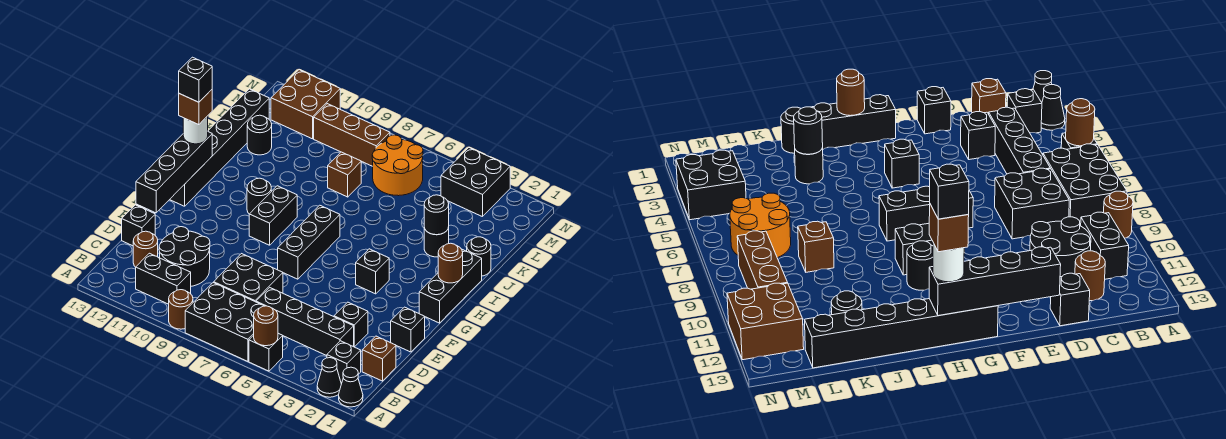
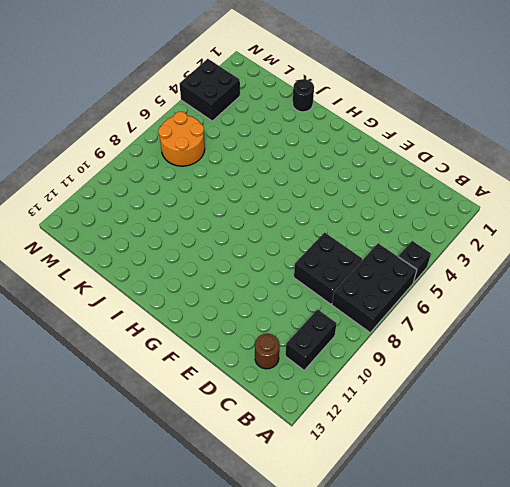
none -> black cone A1 level 1
none -> black cone A2 level 1
none -> brown round brick A9 level 1
none -> black brick B2 level 1

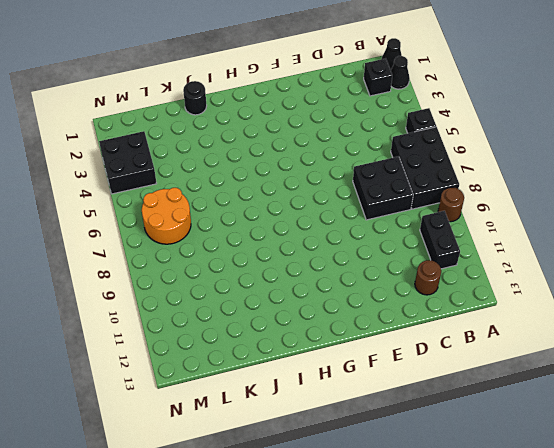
none -> brown brick C1 level 1
none -> black brick C3:C6 level 1
none -> black round brick C10:D11 level 1
none -> black brick D3 level 1

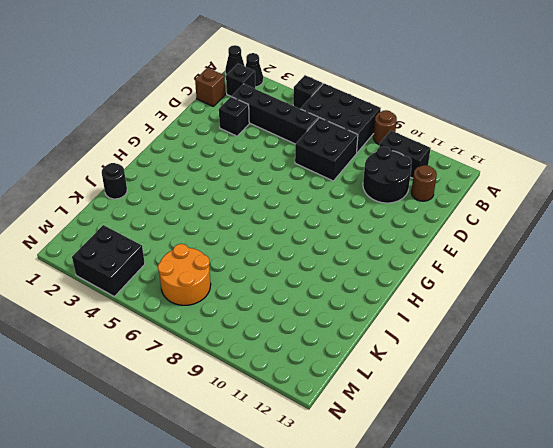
none -> black brick D13 level 1
none -> black brick E1 level 1
none -> black brick F7:H7 level 1
none -> black brick G1:I1 level 1

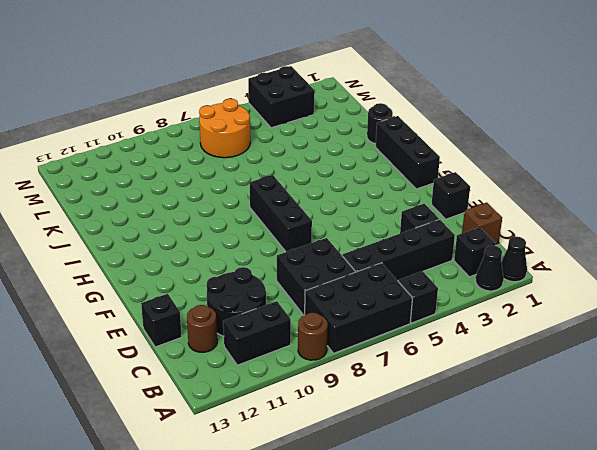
none -> black brick G4 level 1
none -> black brick G9:H9 level 1
none -> black brick G13:L13 level 1
none -> black round brick H10 level 1

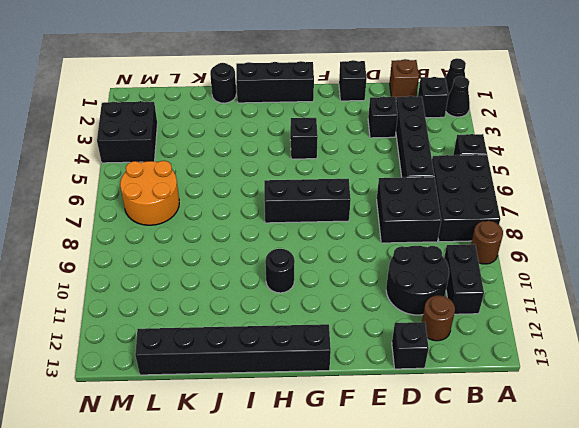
none -> black brick G9:H9 level 1
none -> black round brick J3 level 1
none -> brown brick K8 level 1
none -> black round brick K12 level 1

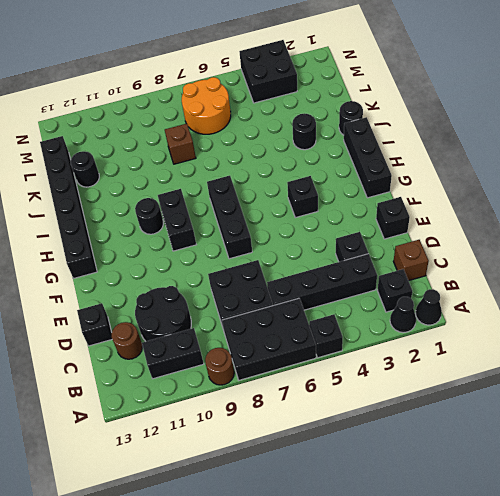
none -> brown brick M8:M10 level 1
none -> brown brick M11:N12 level 1
none -> brown round brick A5 level 2
none -> black brick E13:H13 level 2

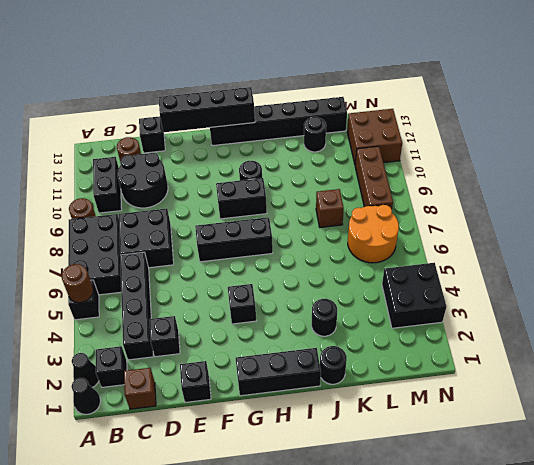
none -> brown round brick H1 level 2
none -> black round brick J3 level 2
none -> white round brick H13 level 3
none -> brown brick H13 level 4

